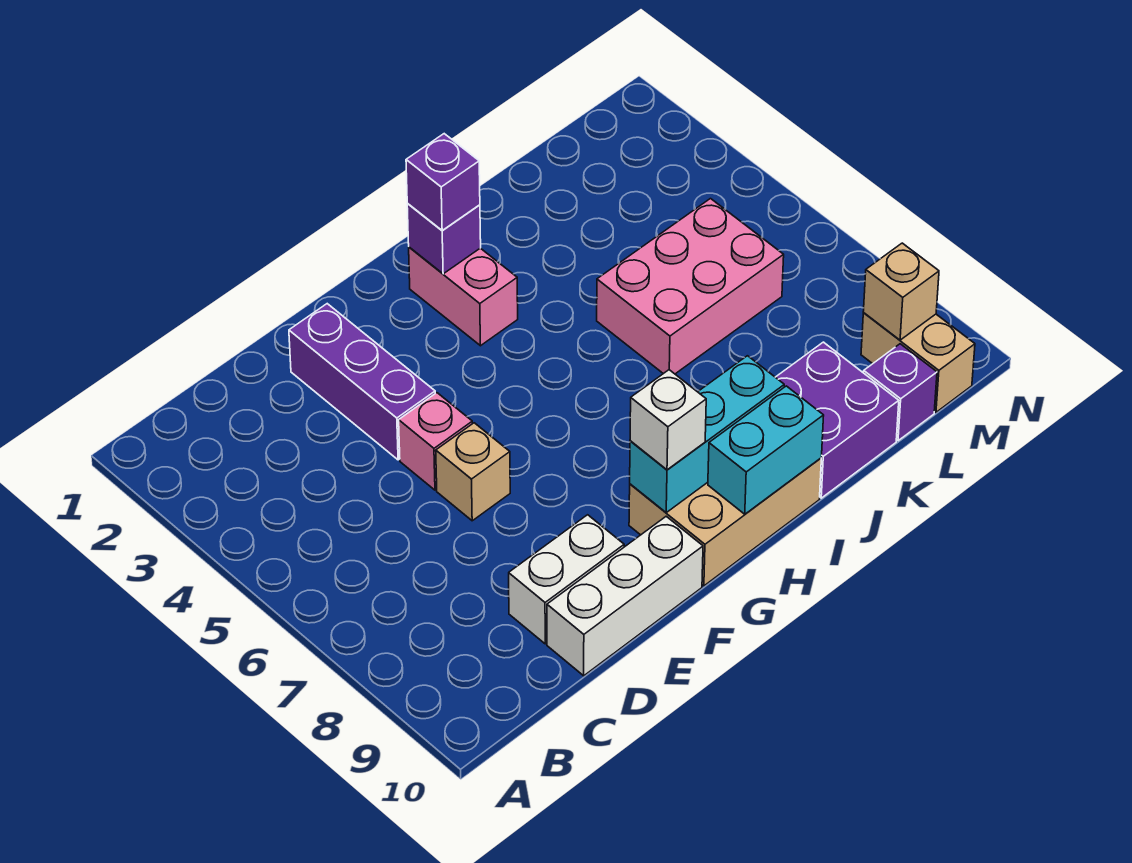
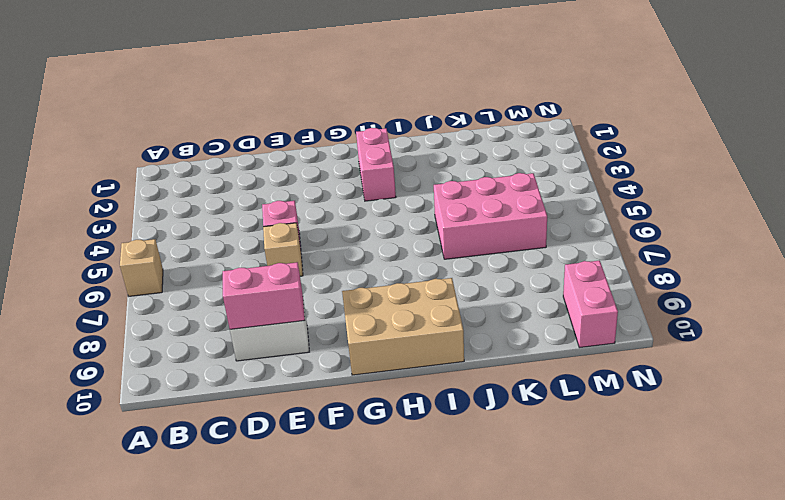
tan brick A6 level 1 -> tan brick M9 level 2
pink brick D9:E9 level 2 -> none
pink brick M9:M10 level 1 -> tan brick M9:M10 level 1
none -> white brick D10:F10 level 1
none -> purple brick E2:E4 level 1
none -> purple brick J9:K10 level 1

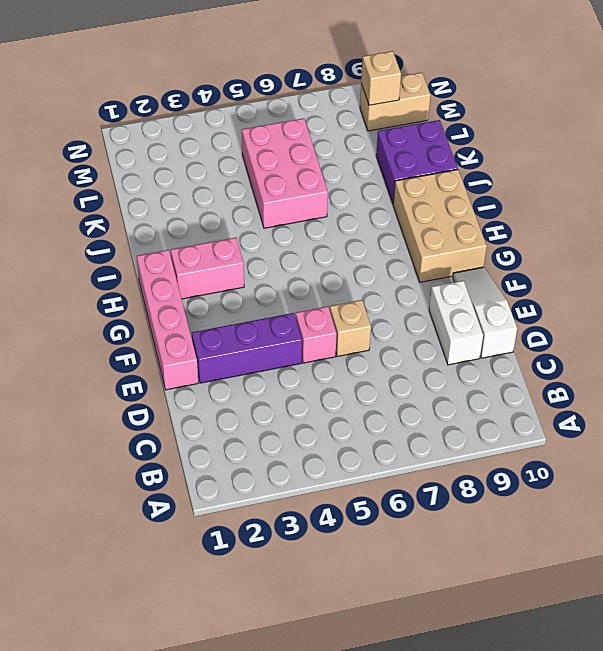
white slope D10:F10 level 1 top D -> white brick D10:F10 level 1
pink brick E1:H1 level 1 -> none
none -> purple brick L10 level 1
none -> cyan brick G9:I9 level 2
none -> purple brick H2 level 2

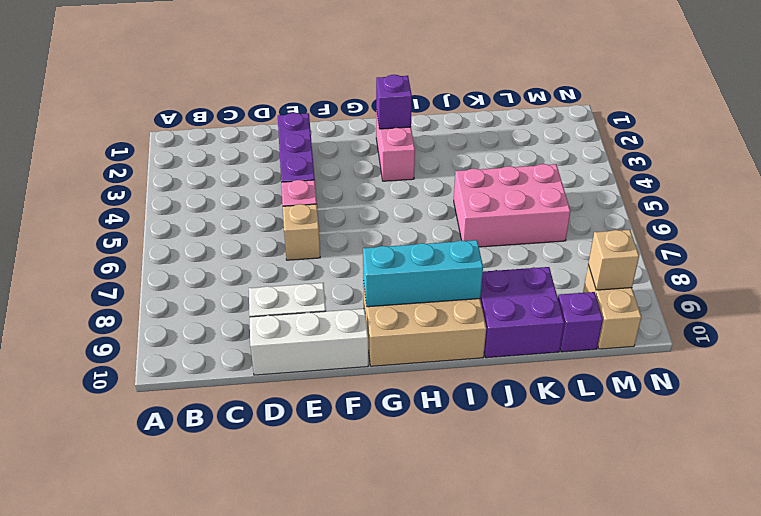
none -> cyan brick H10:I10 level 2
none -> white brick G9 level 3
none -> purple brick H2 level 3

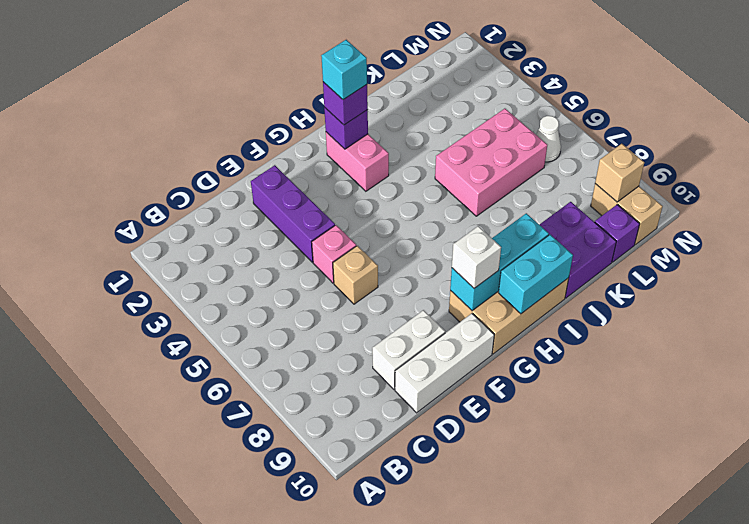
cyan brick H2 level 4 -> none
white cone M6 level 1 -> none

